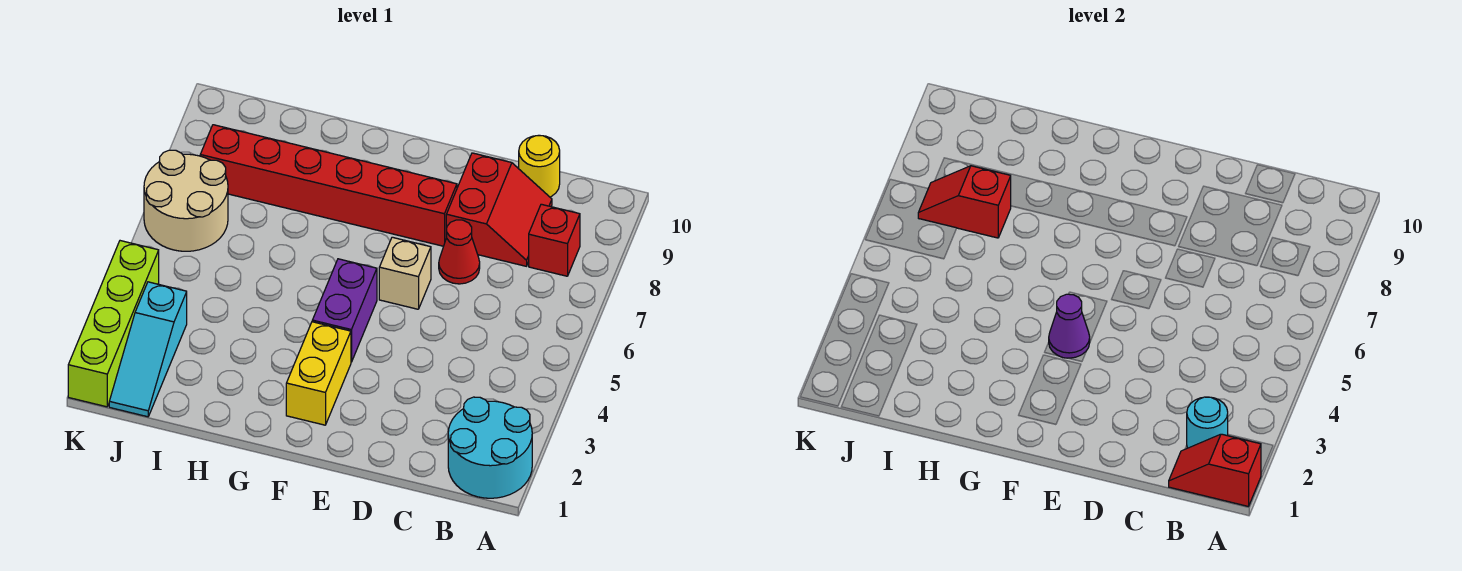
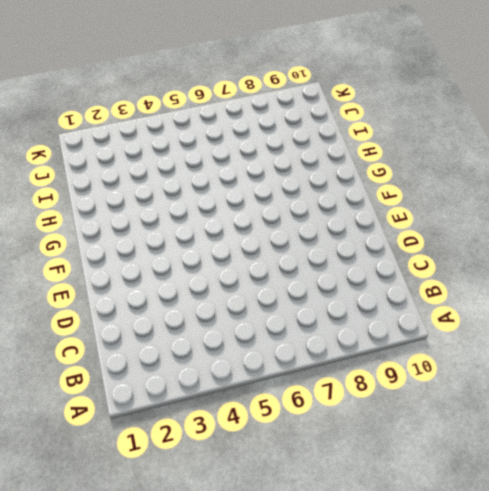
none -> cyan round brick A1:B2 level 1
none -> red brick B8 level 1
none -> red slope C8:D9 level 1 top D

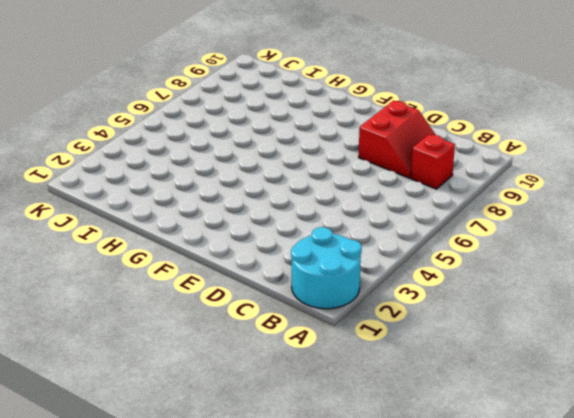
none -> yellow round brick C10 level 1
none -> red cone D7 level 1
none -> tan brick E6 level 1

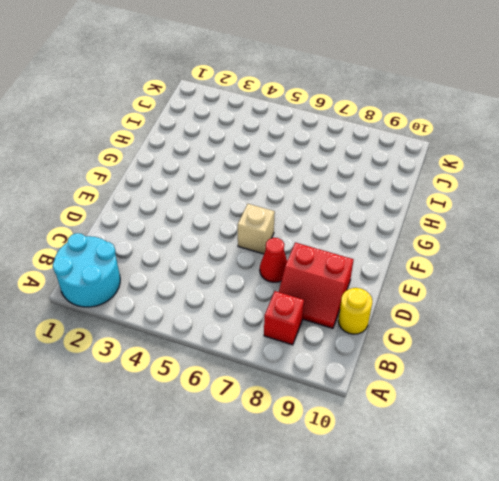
none -> red brick E8:J8 level 1
none -> yellow brick F2:F3 level 1
none -> purple brick F4:F5 level 1

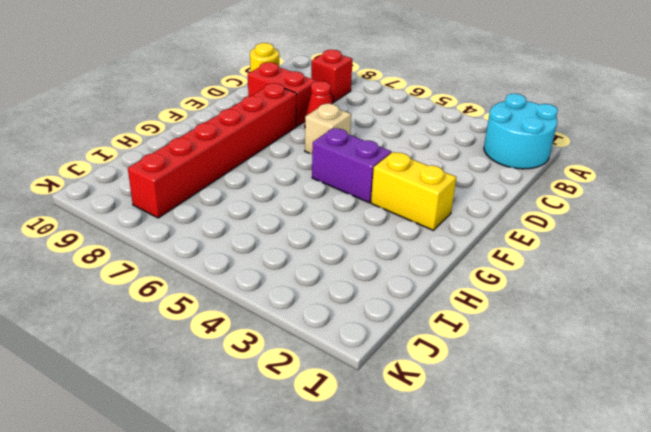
none -> cyan slope J1:J3 level 1 top 3
none -> tan round brick J6:K7 level 1
none -> lime brick K1:K4 level 1

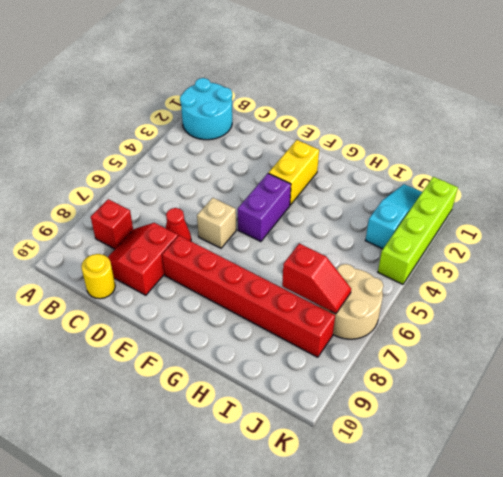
none -> red slope A1:B1 level 2 top A
none -> cyan round brick B2 level 2
none -> purple cone F4 level 2

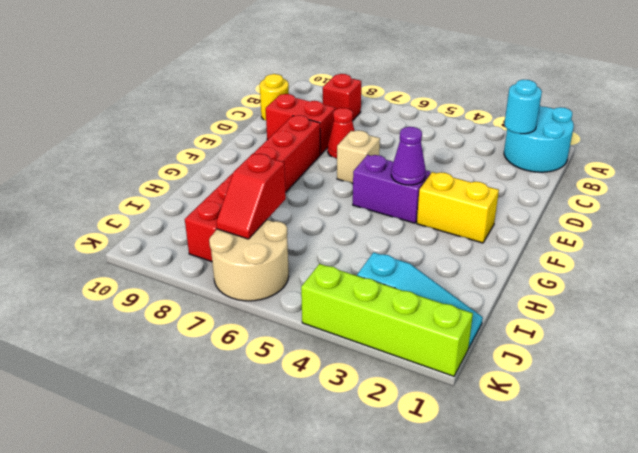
none -> red slope A1:B1 level 2 top A

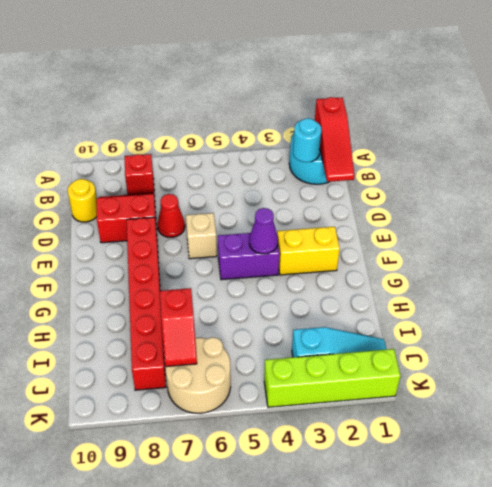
red slope A1:C1 level 2 top A -> red slope A1:B1 level 2 top A

